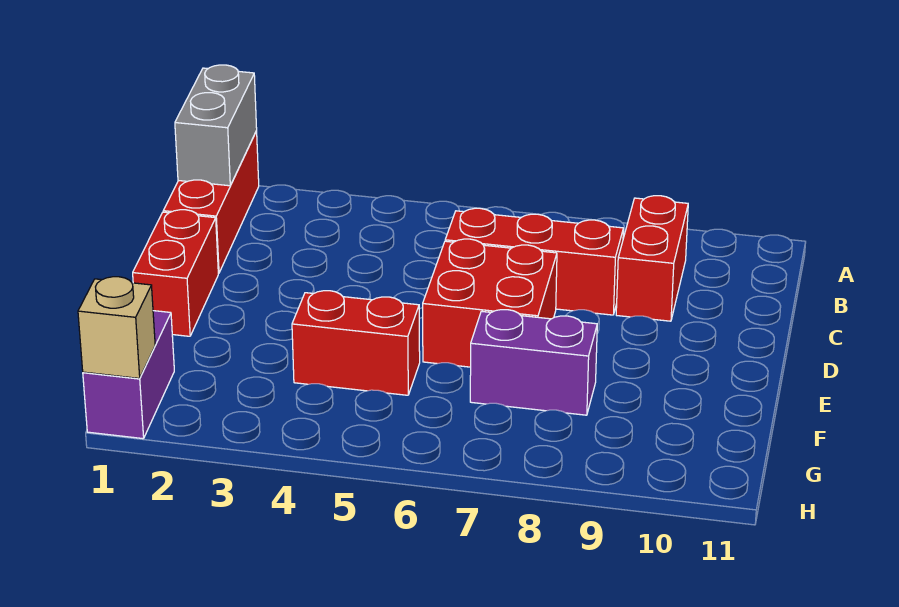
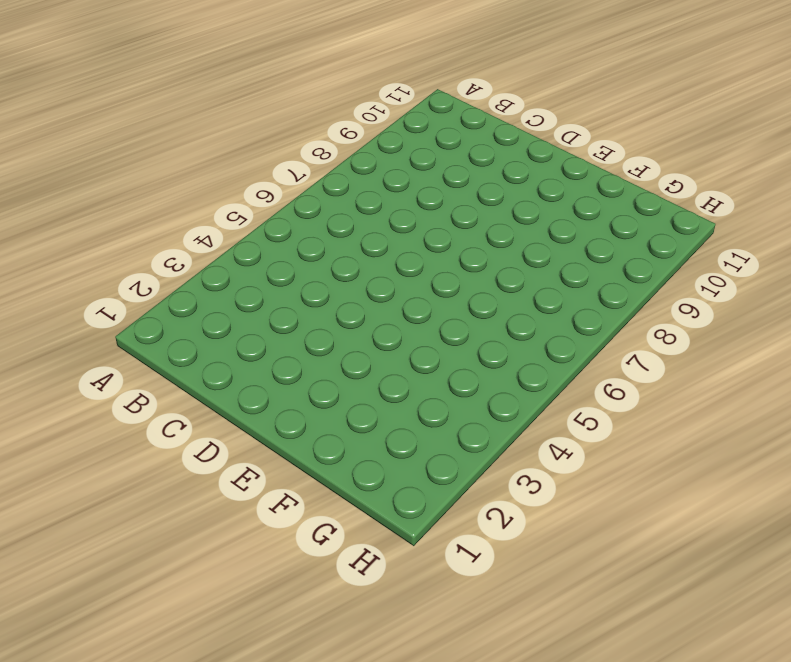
none -> red brick A1:C1 level 1
none -> red brick B9:C9 level 1

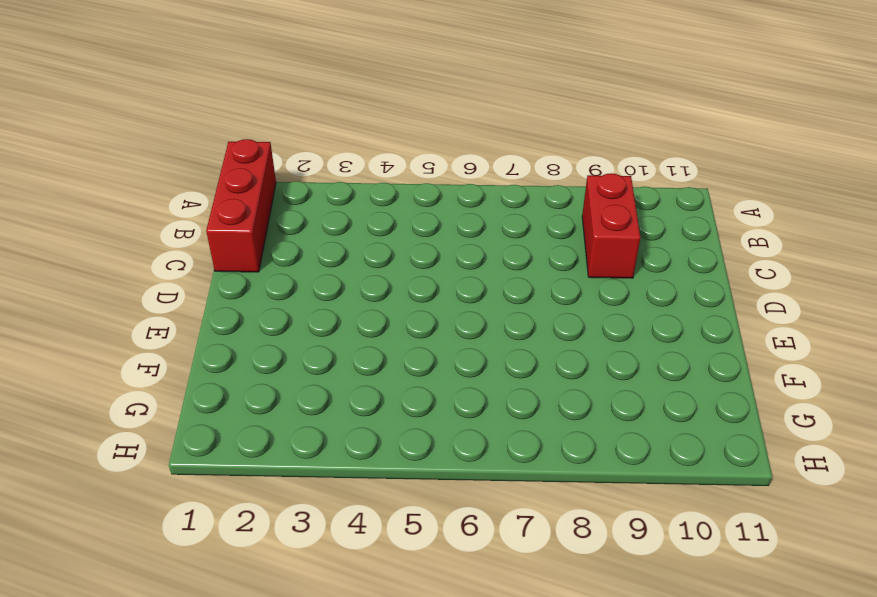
none -> red brick C6:C8 level 1
none -> red brick D1:E1 level 1

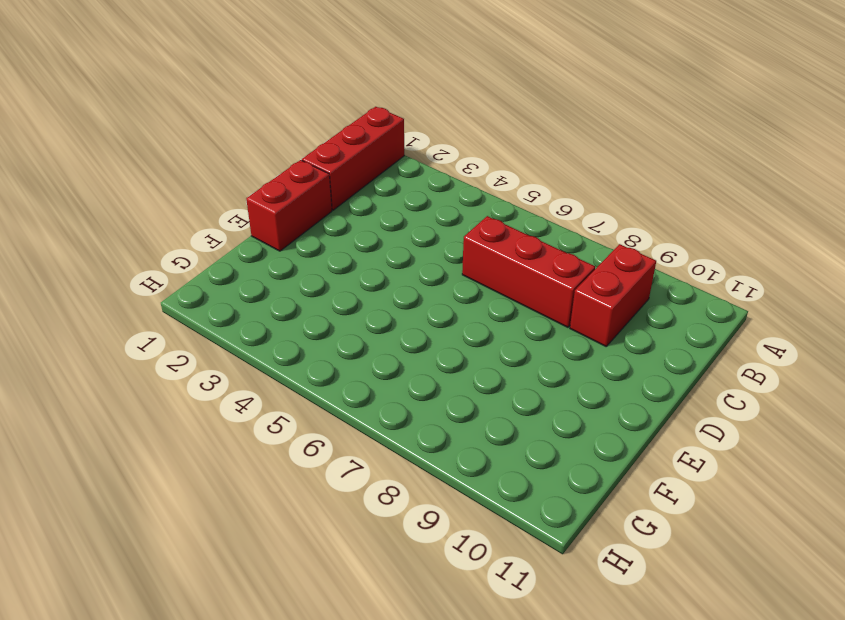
none -> red brick D6:E7 level 1
none -> red brick F4:F5 level 1

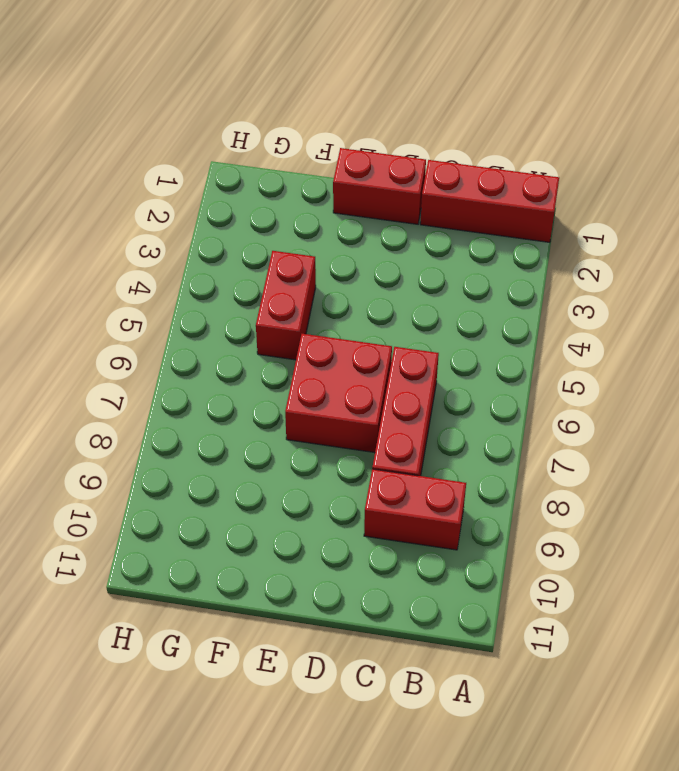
none -> purple brick F7:F8 level 1
none -> purple brick G1:H1 level 1

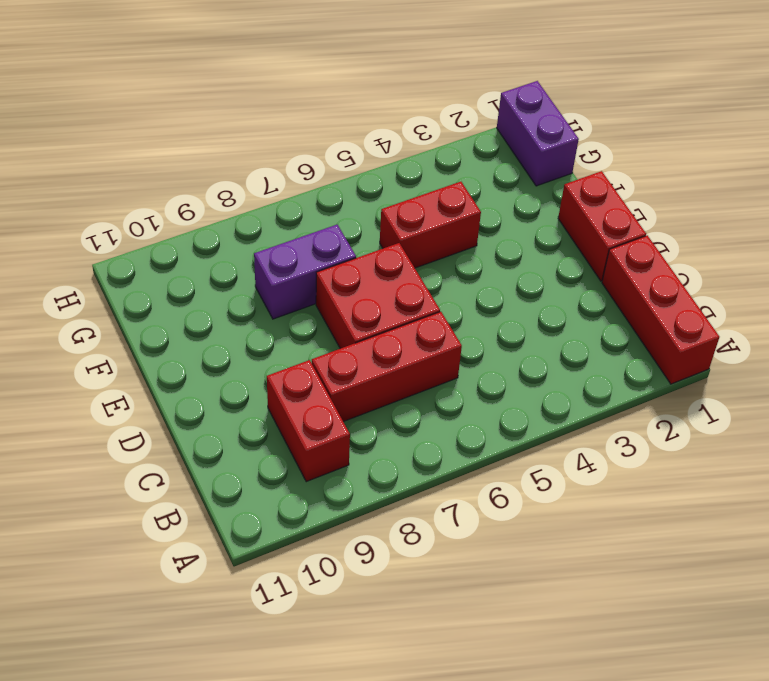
none -> grey brick A1:B1 level 2
none -> tan brick H1 level 2

